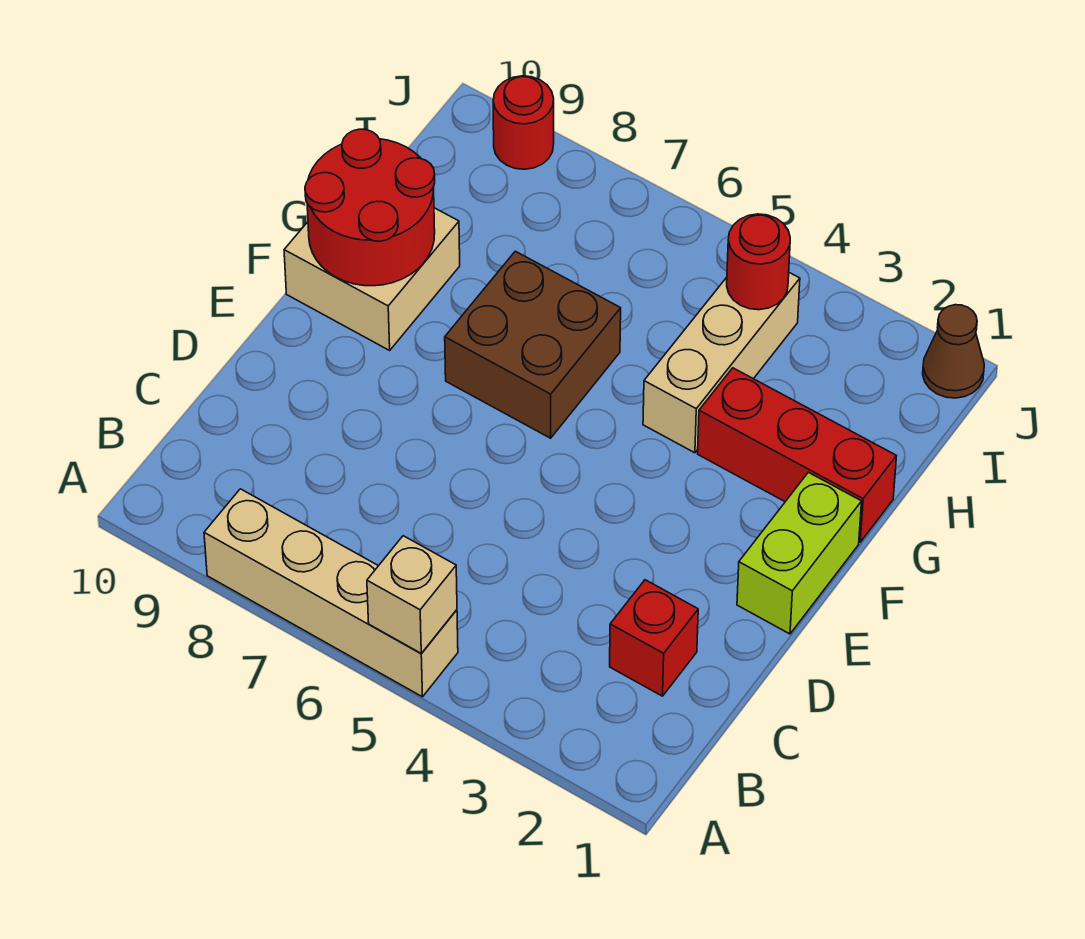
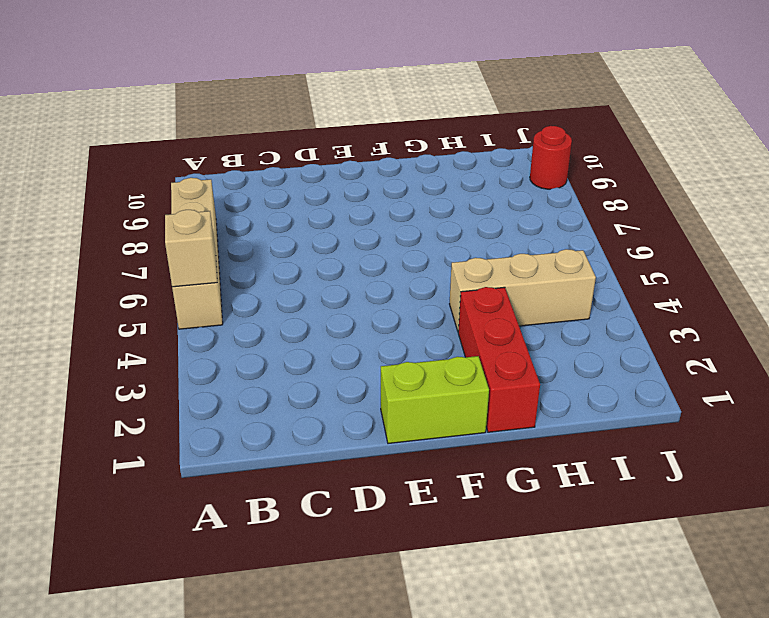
none -> red brick C2 level 1
none -> brown brick F6:G7 level 1
none -> tan brick F9:G10 level 1

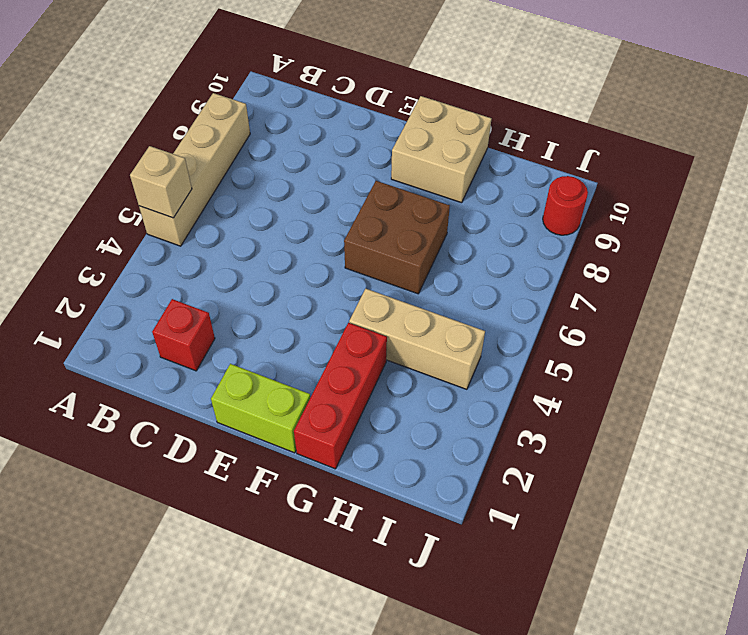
none -> brown cone J1 level 1
none -> red round brick F9:G10 level 2
none -> red round brick I4 level 2

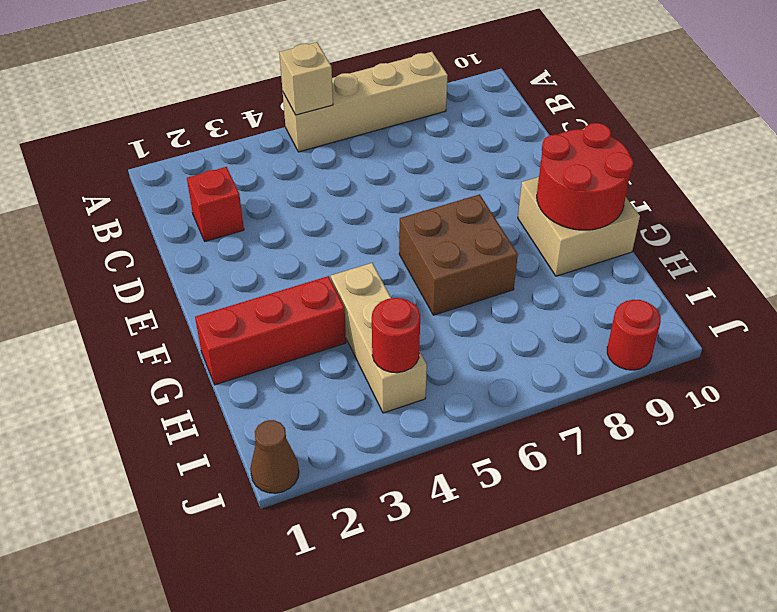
none -> lime brick E1:F1 level 1

